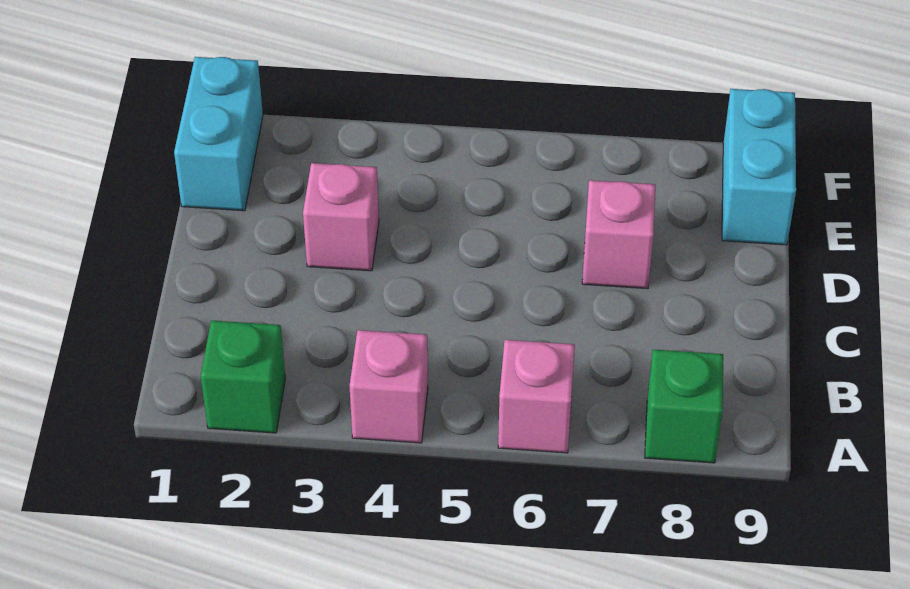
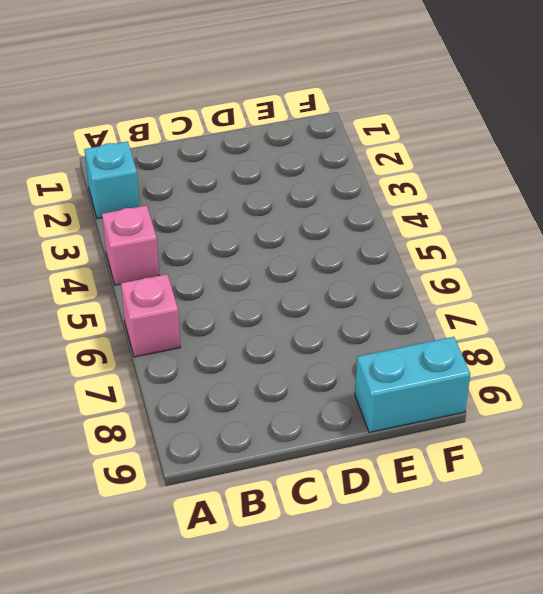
cyan brick A2 level 1 -> green brick A2 level 1
none -> green brick A8 level 1
none -> pink brick D3 level 1

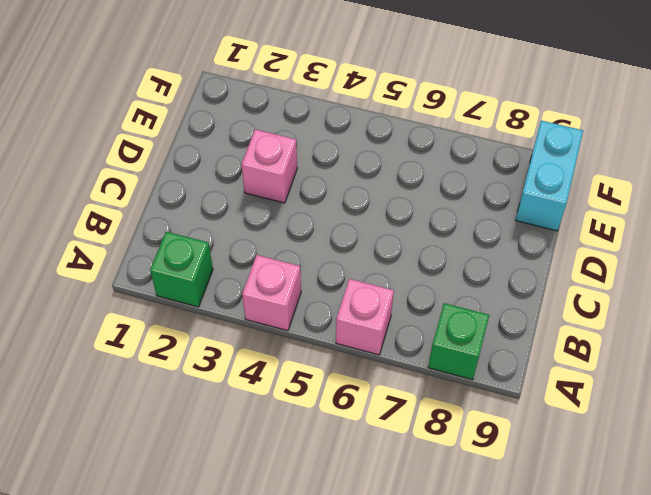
none -> pink brick D7 level 1
none -> cyan brick E1:F1 level 1

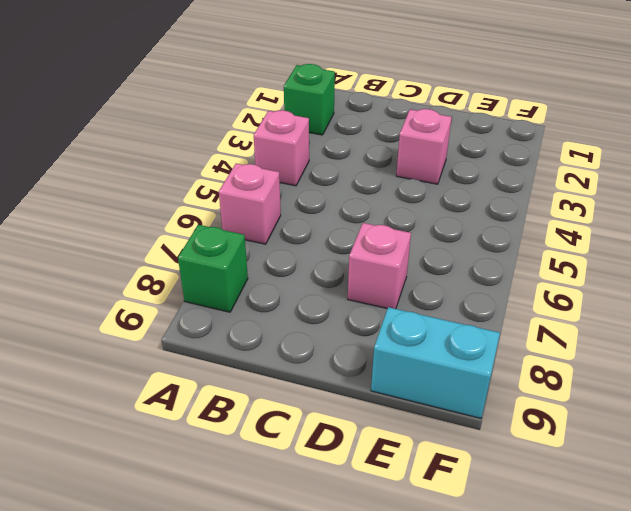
none -> cyan brick E1:F1 level 1

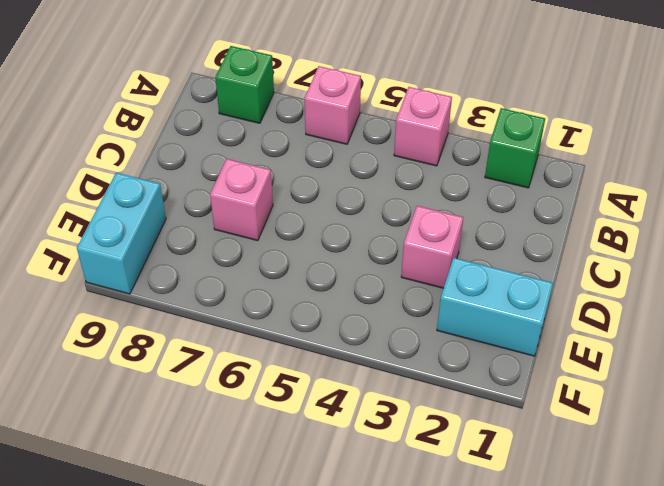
cyan brick E1:E2 level 1 -> cyan brick E1:F1 level 1

